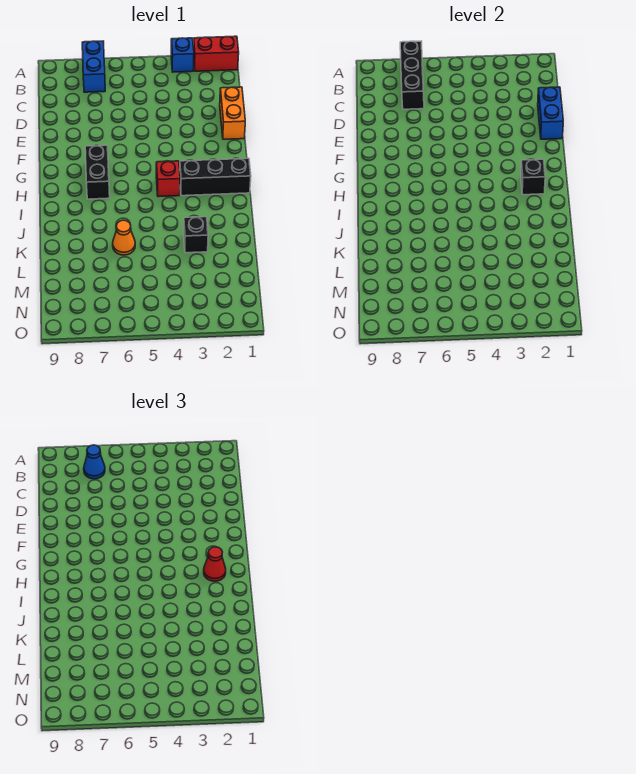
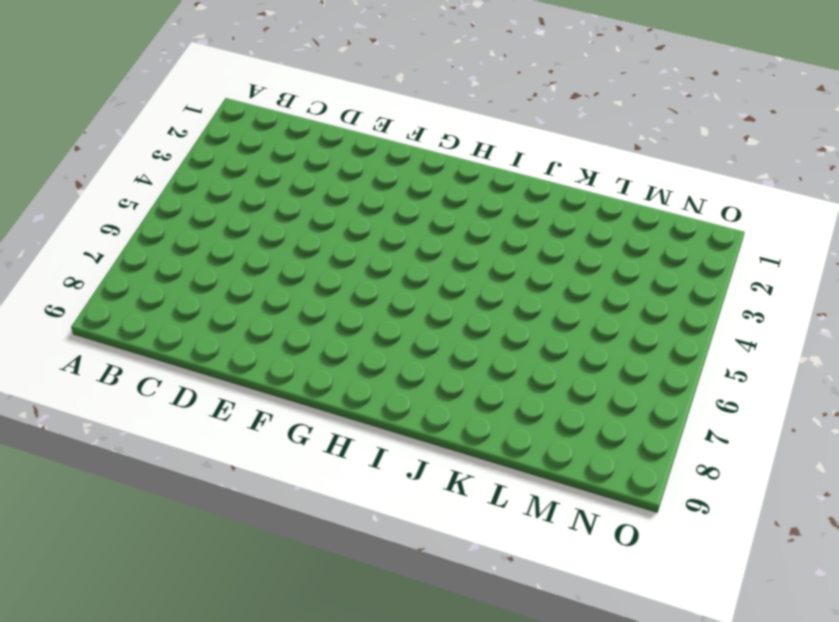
none -> red brick A1:A2 level 1
none -> blue brick A3 level 1
none -> blue brick A7:B7 level 1

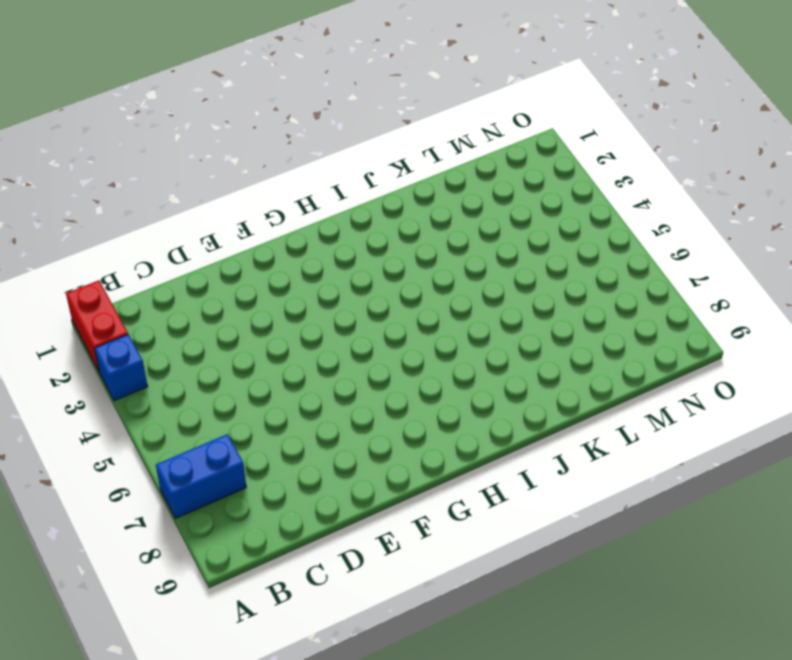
none -> orange brick D1:E1 level 1
none -> black brick G7:H7 level 1
none -> black brick H1:H3 level 1

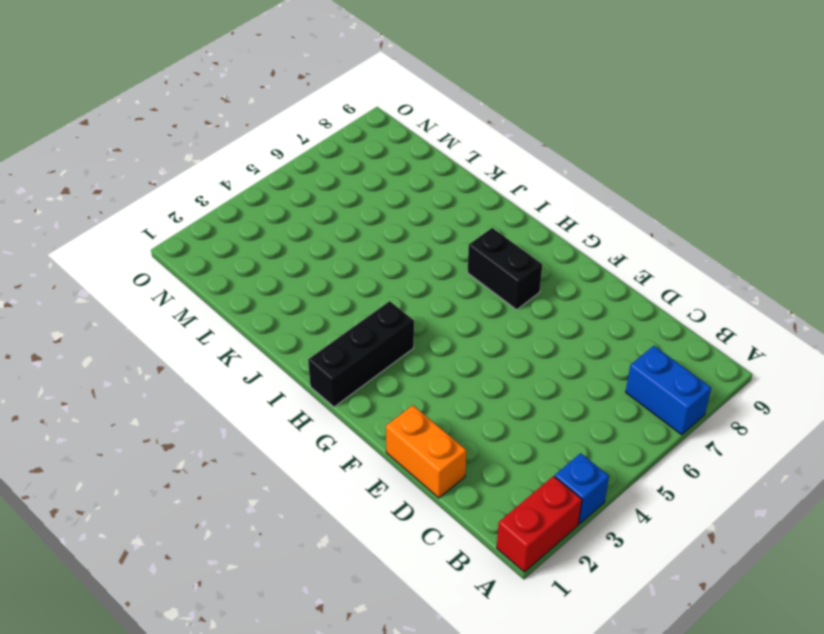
none -> red brick H4 level 1
none -> black brick K3 level 1
none -> orange cone K6 level 1

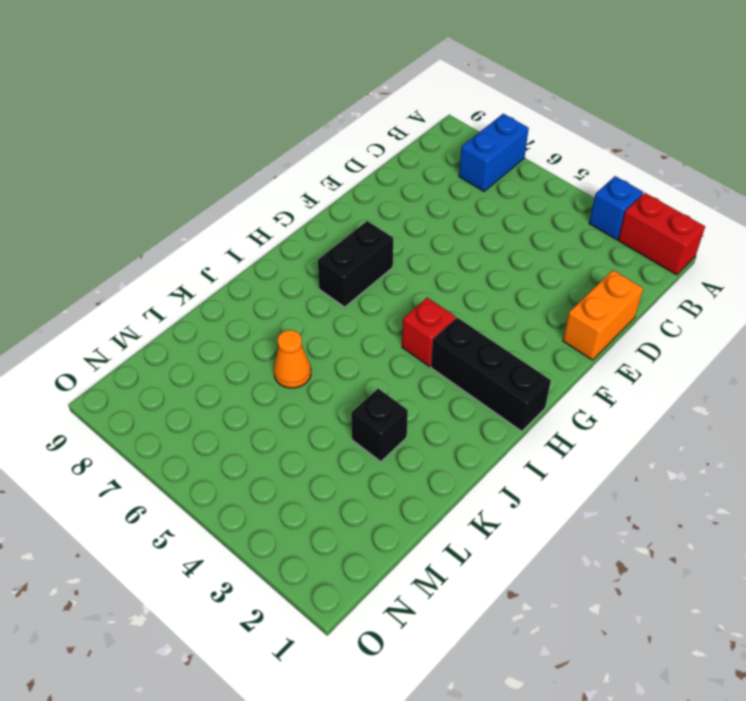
none -> black brick A7:C7 level 2
none -> blue brick D1:E1 level 2
none -> black brick H2 level 2

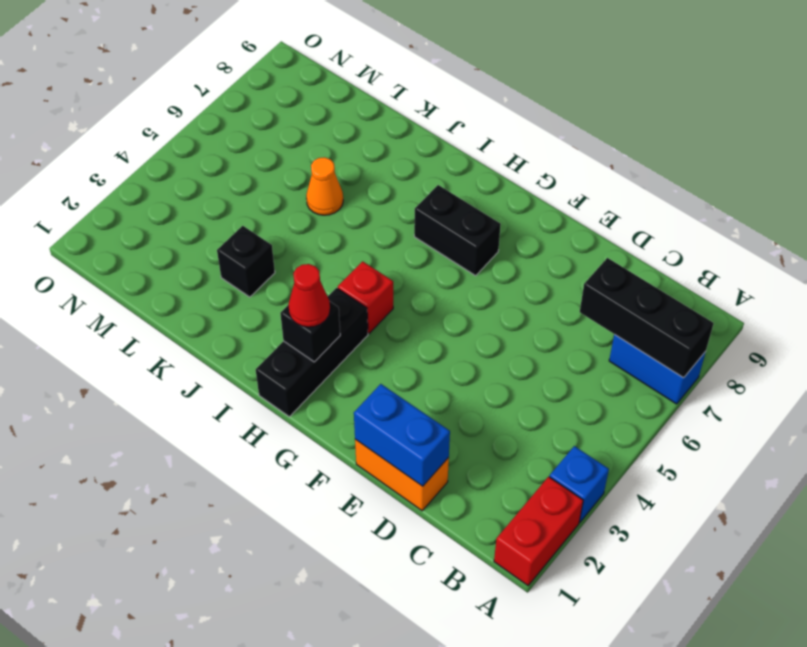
none -> blue cone B7 level 3

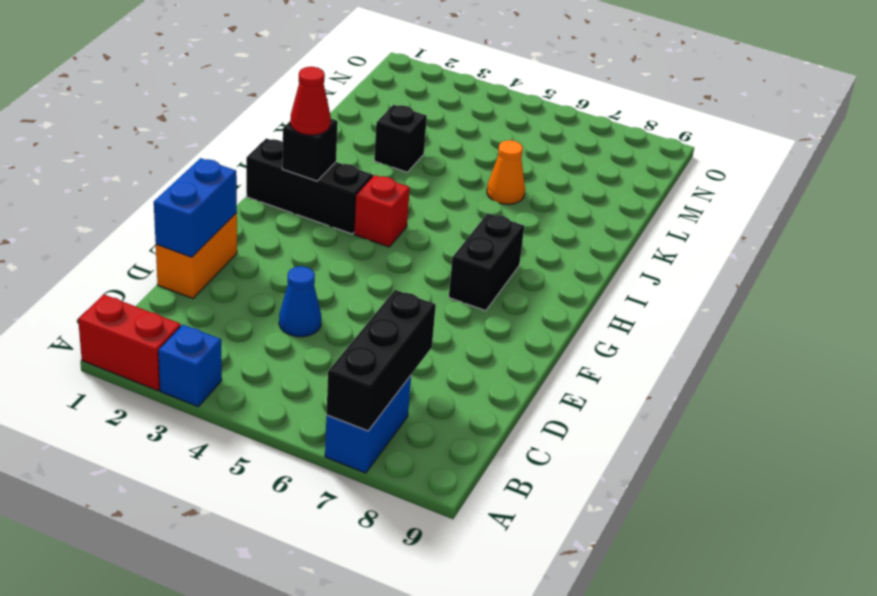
blue cone D4 level 1 -> blue cone B7 level 3

